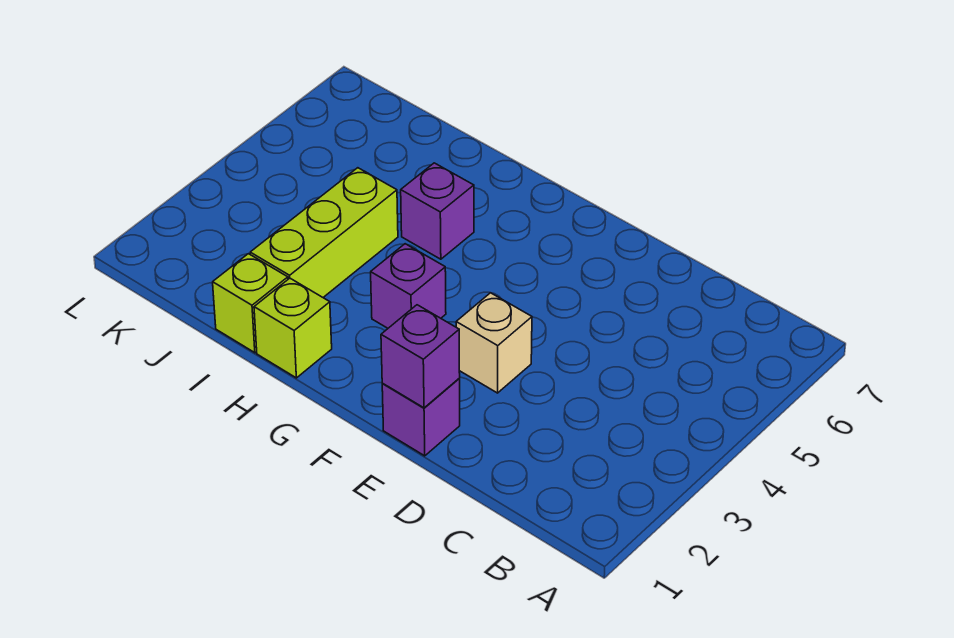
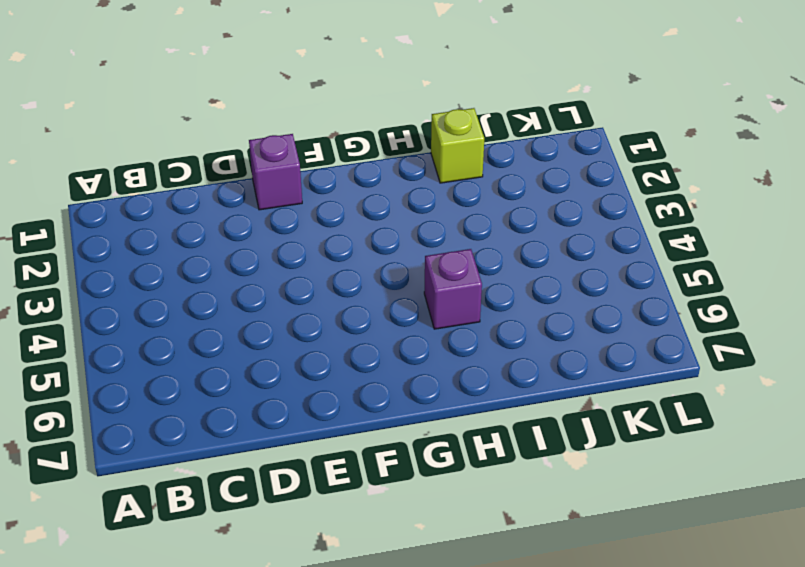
none -> tan brick E3 level 1
none -> purple brick G3 level 1

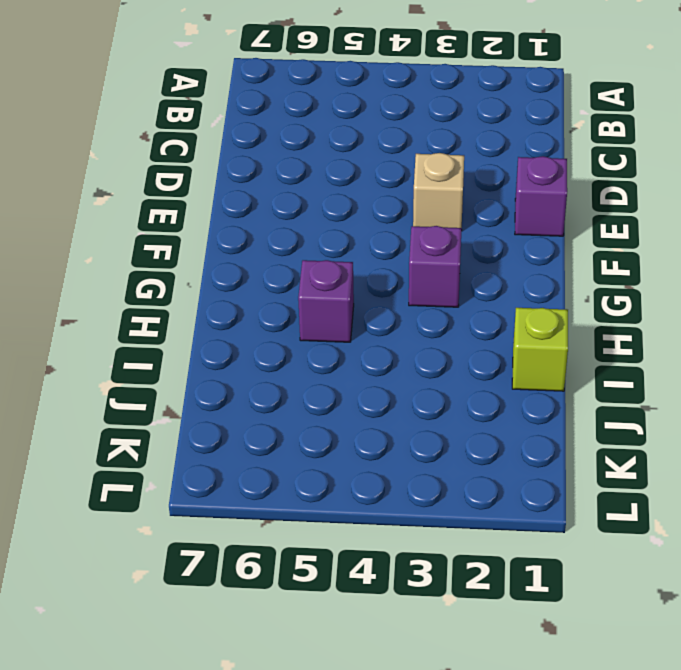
none -> lime brick H1 level 1
none -> lime brick I2:I4 level 1

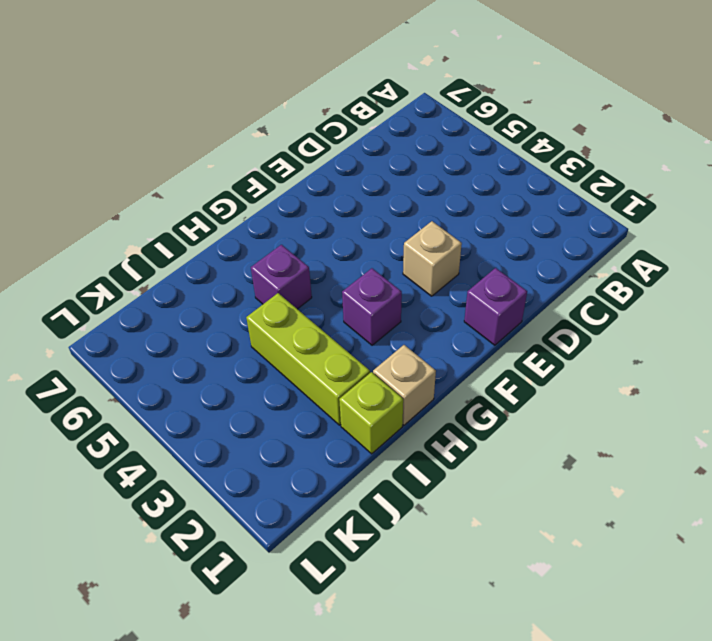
tan brick H1 level 1 -> lime brick H1 level 1
none -> purple brick E1 level 2

